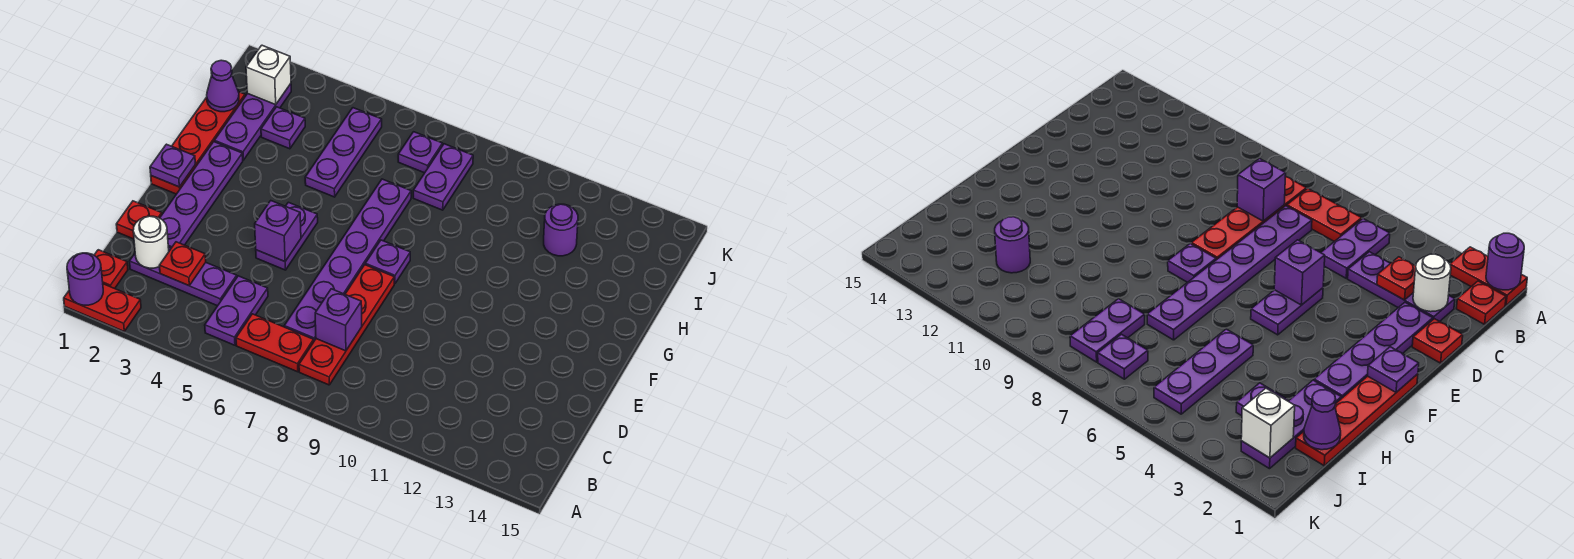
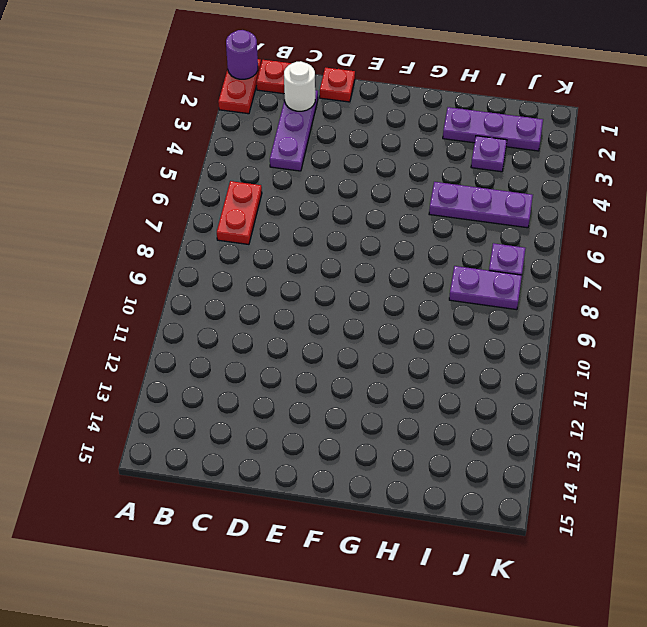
none -> purple plate B5:C5 level 1
none -> red plate B8:E8 level 1
none -> purple plate C7:H7 level 1

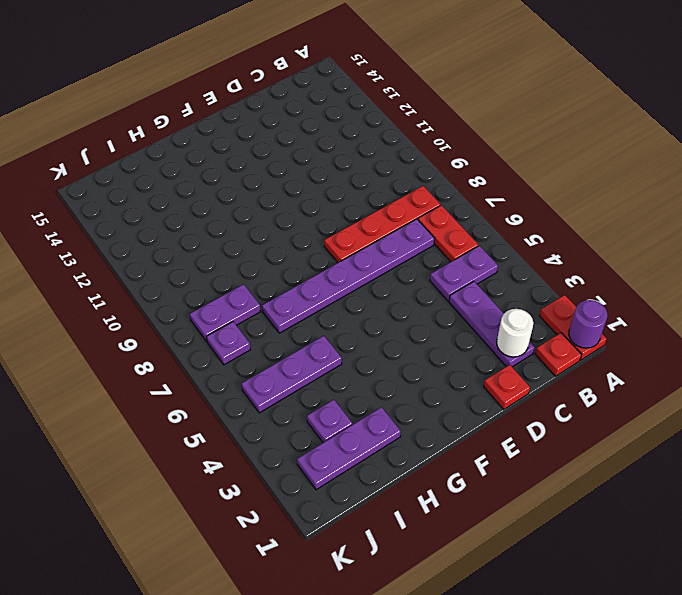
none -> purple plate D2:G2 level 1
none -> purple plate E5:F5 level 1
none -> red plate F1:I1 level 1

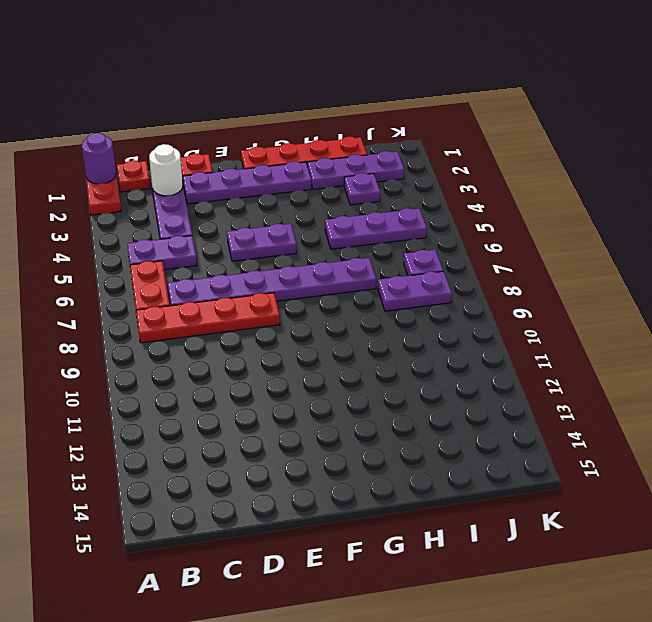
none -> purple plate F8 level 1
none -> purple round brick I12 level 1
none -> red plate C3 level 2

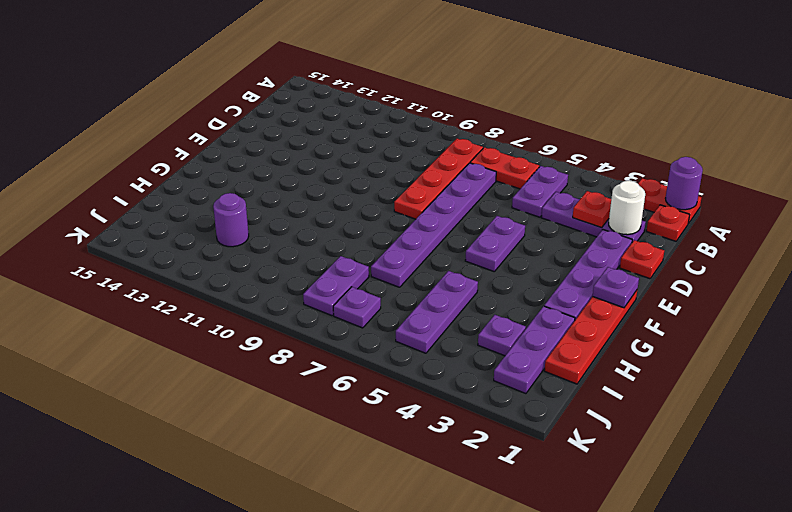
none -> purple plate F8 level 1
none -> purple brick C8 level 2
none -> purple brick E5 level 2

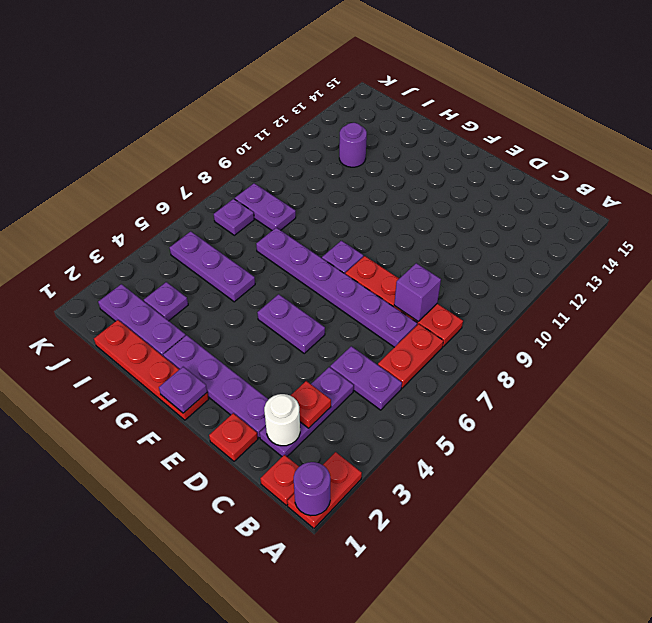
none -> purple brick E5 level 2
none -> purple cone I1 level 2
none -> white brick J2 level 2

